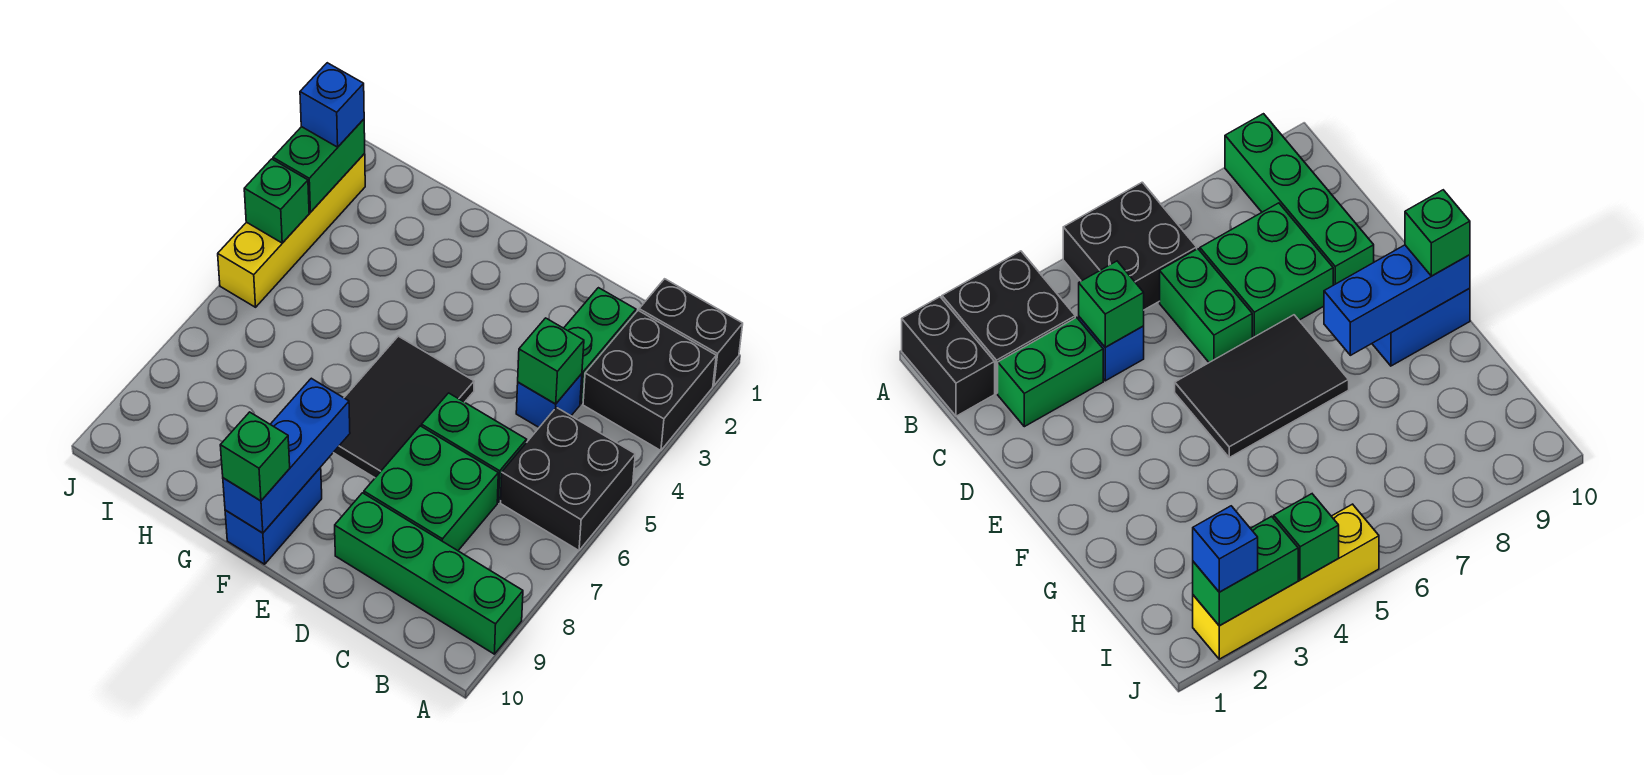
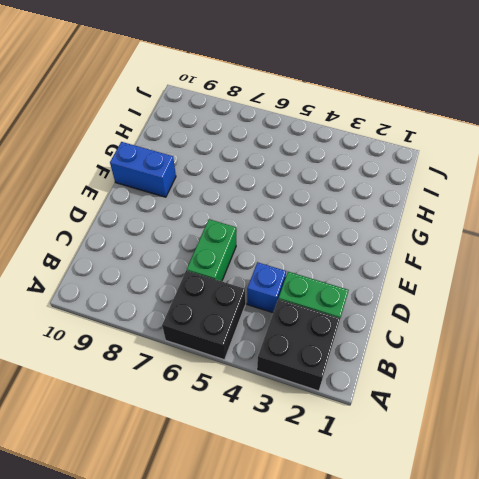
none -> black brick A1:B1 level 1
none -> green brick A9:D9 level 1
none -> green brick C7:D8 level 1

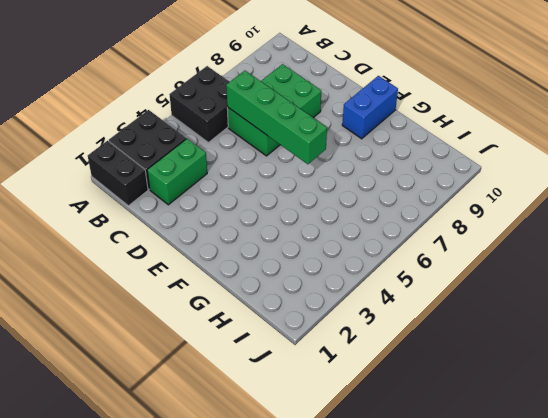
green brick C6:F6 level 2 -> green brick A9:D9 level 1
none -> blue brick C4 level 1
none -> black tile E5:F7 level 1
none -> yellow brick J2:J5 level 1

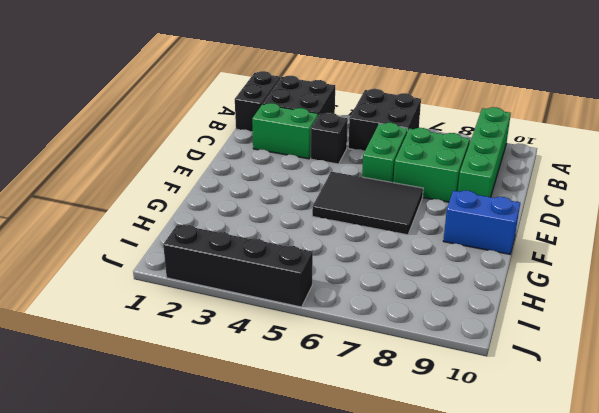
black brick C4 level 1 -> blue brick C4 level 1
black brick J2:J5 level 1 -> yellow brick J2:J5 level 1
none -> green brick C4 level 2
none -> blue brick F8:F10 level 2
none -> green brick J2:J3 level 2

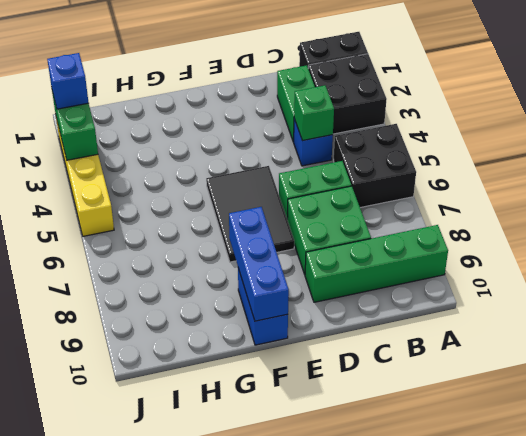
none -> green brick J4 level 2
none -> green brick F10 level 3

